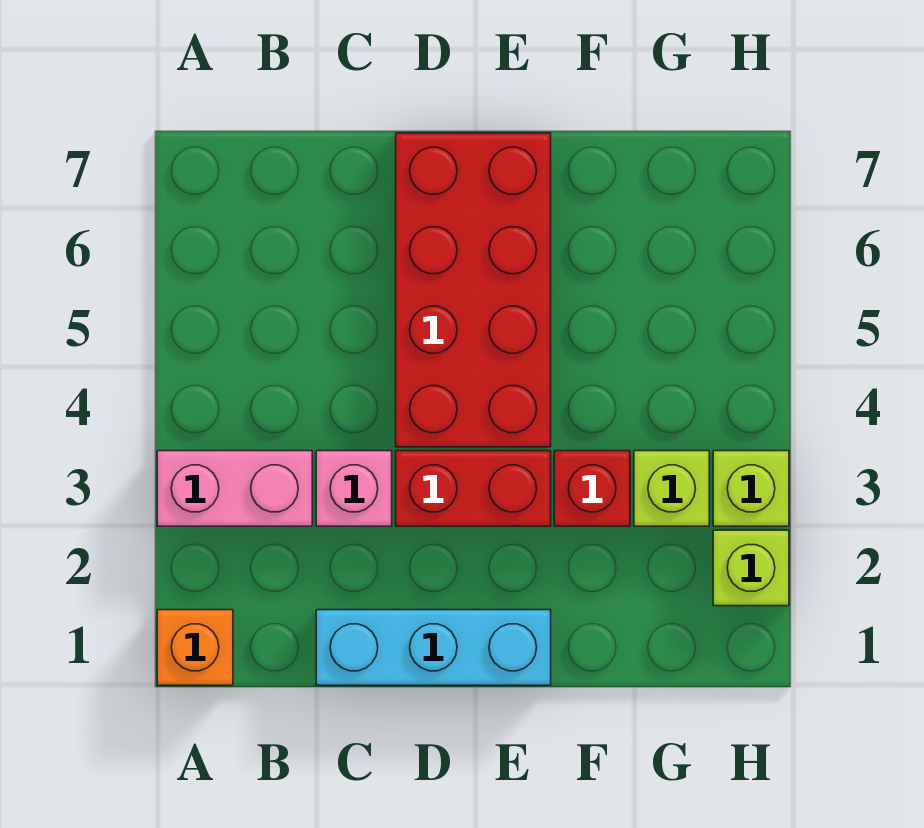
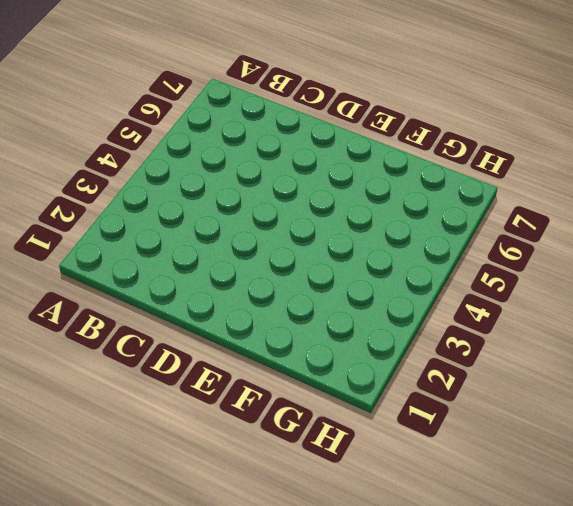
none -> orange brick A1 level 1
none -> pink brick A3:B3 level 1

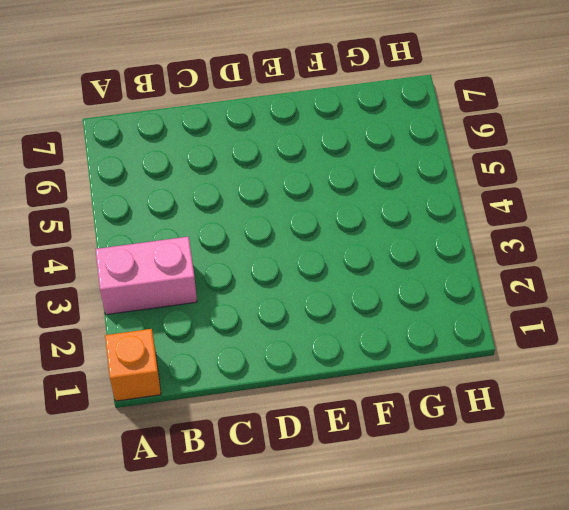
none -> cyan brick C1:E1 level 1
none -> pink brick C3 level 1

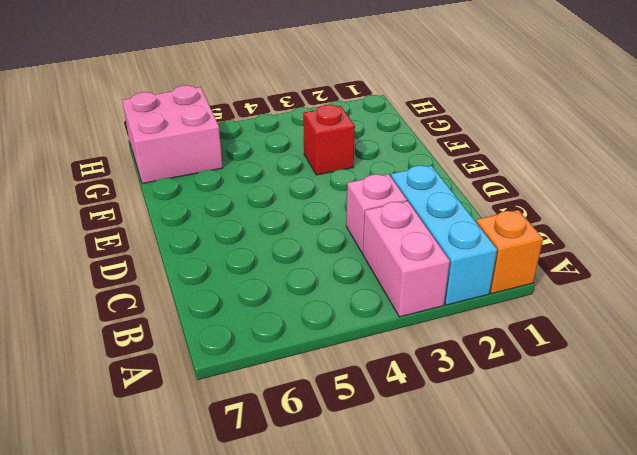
cyan brick A2:C2 level 1 -> cyan brick C1:E1 level 1
pink brick G6:H7 level 1 -> none
none -> red brick D3:E3 level 1
none -> red brick D4:E7 level 1

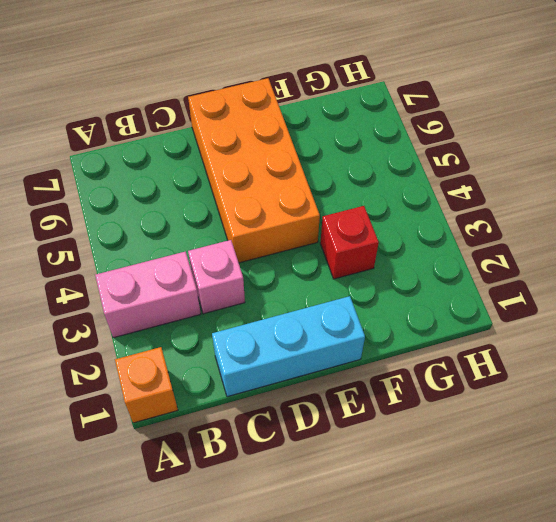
orange brick D4:E7 level 1 -> red brick D4:E7 level 1
none -> red brick D3:E3 level 1
none -> lime brick G3 level 1

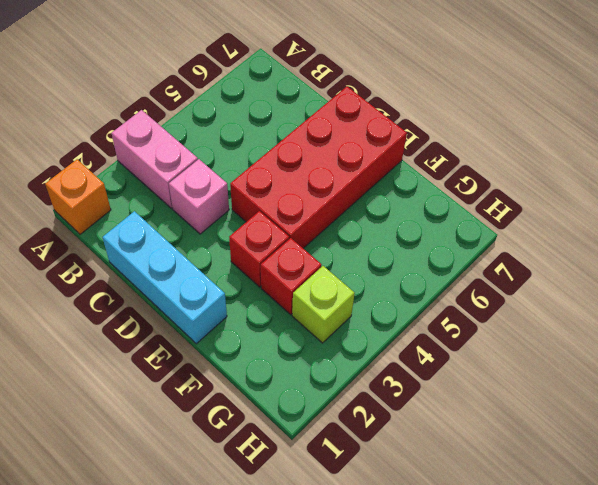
red brick E3 level 1 -> red brick D3:E3 level 1
none -> lime brick H2 level 1
none -> lime brick H3 level 1

